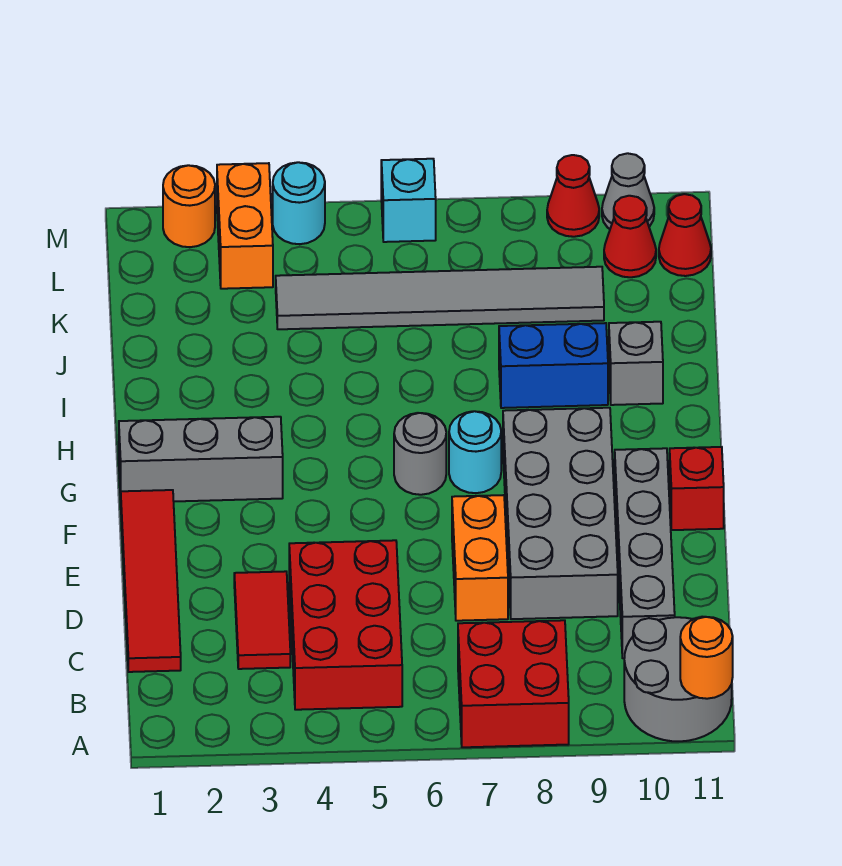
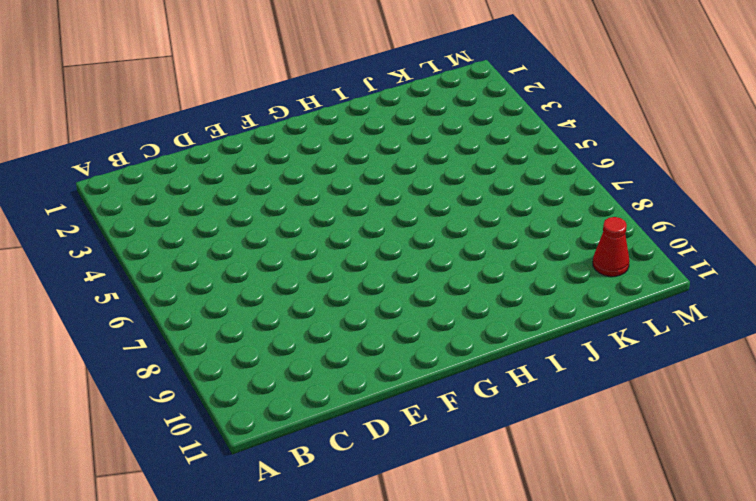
none -> red brick A7:B8 level 1
none -> grey round brick A10:B11 level 1
none -> red brick B4:D5 level 1

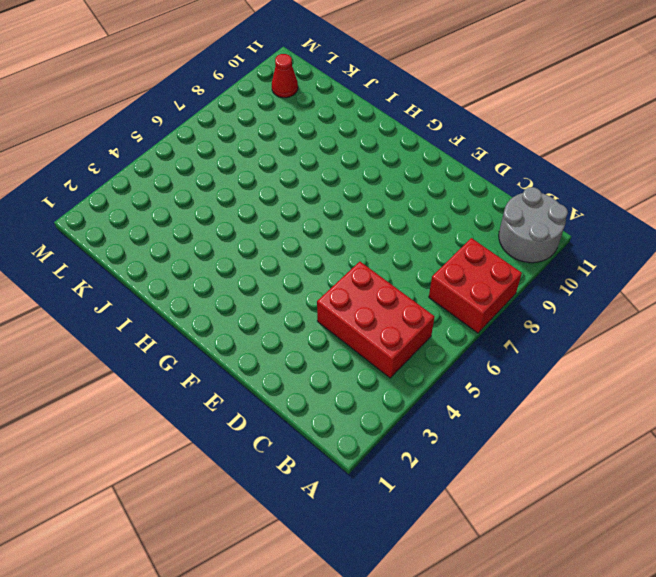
none -> red tile C1:F1 level 1
none -> red tile C3:D3 level 1
none -> grey brick C10:F10 level 1

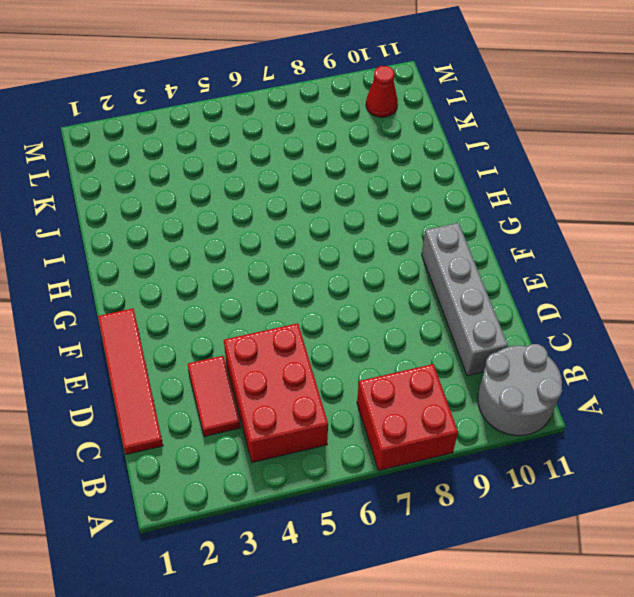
none -> orange brick D7:E7 level 1
none -> grey brick D8:G9 level 1
none -> red brick F11 level 1

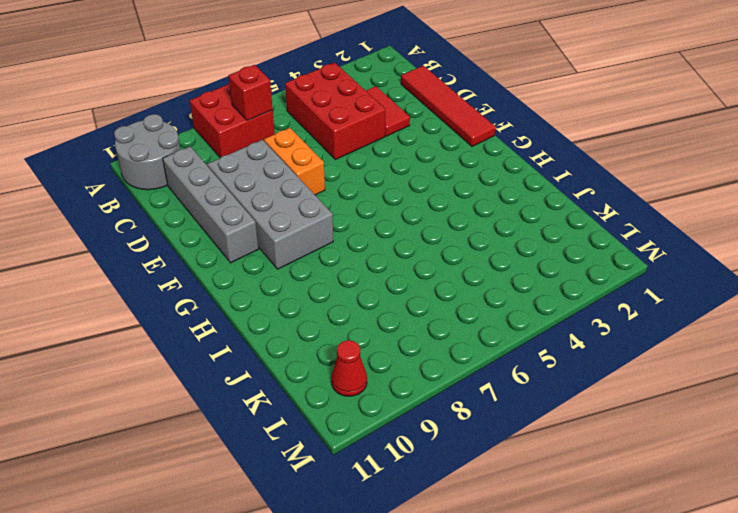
red brick B7 level 2 -> red brick F11 level 1
none -> grey brick G1:G3 level 1
none -> grey round brick G6 level 1
none -> cyan round brick G7 level 1

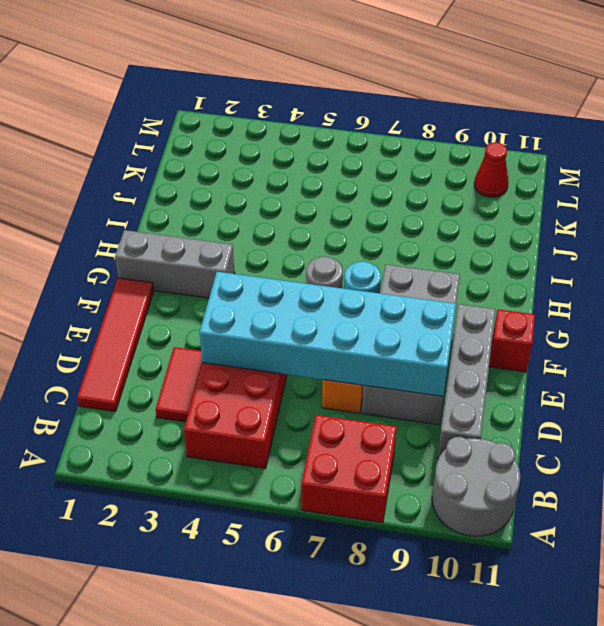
cyan brick D4:E9 level 2 -> none
none -> blue brick I8:I9 level 1
none -> grey brick I10 level 1
none -> grey tile K4:K9 level 1

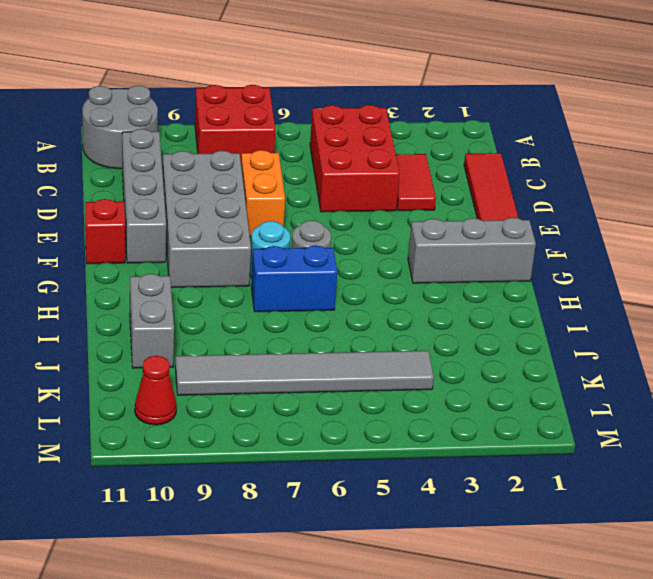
blue brick H6:H7 level 1 -> blue brick I8:I9 level 1
grey brick I10:J10 level 1 -> grey brick I10 level 1
none -> orange brick L3:M3 level 1
none -> red cone L11 level 1
none -> orange round brick M2 level 1

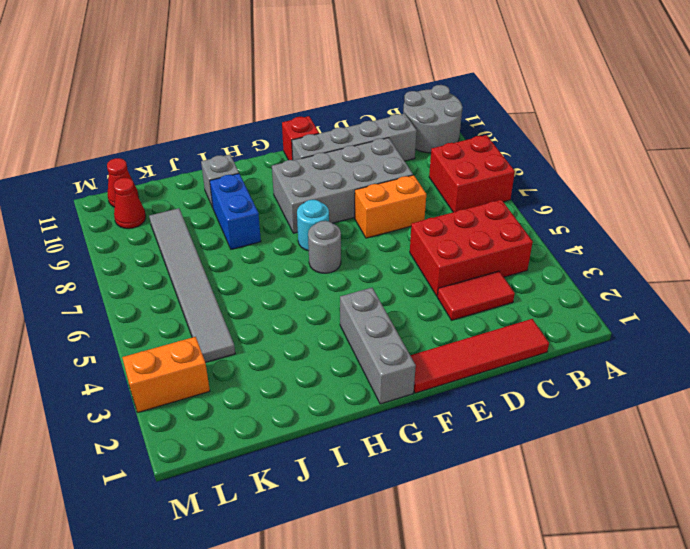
none -> orange round brick M2 level 1
none -> cyan round brick M4 level 1
none -> cyan brick M6 level 1

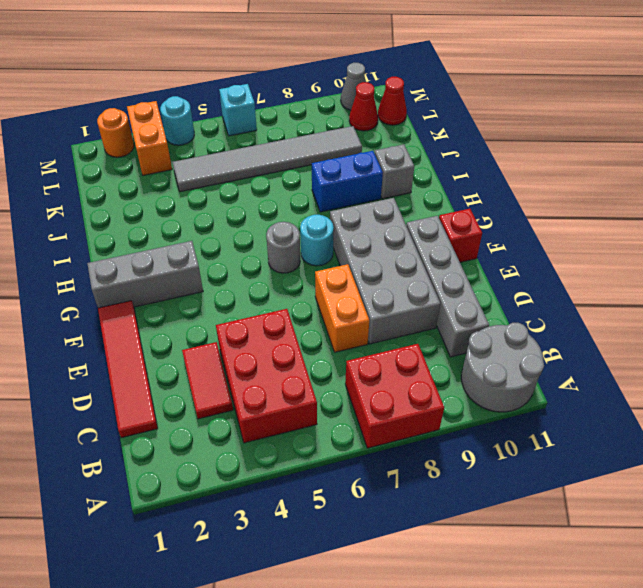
none -> red cone M9 level 1
none -> orange round brick A11 level 2

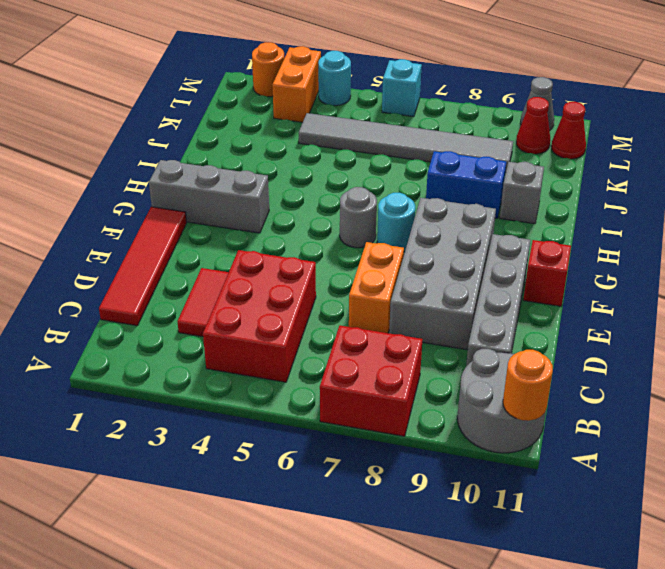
none -> red cone M9 level 1

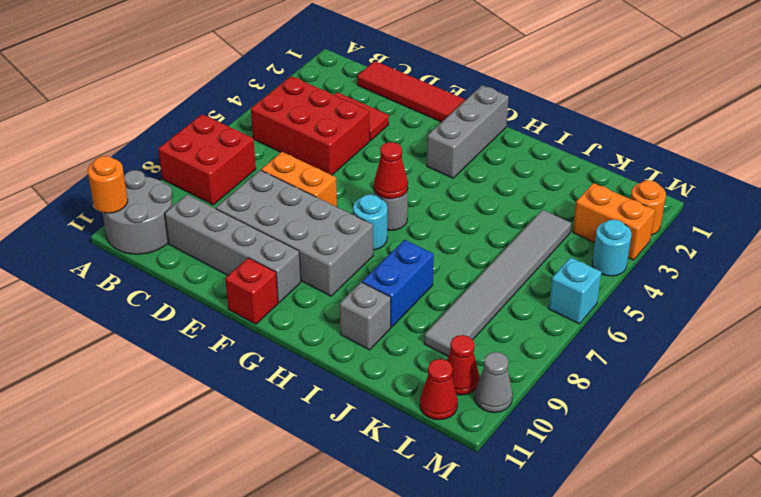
red cone G6 level 2 -> red cone M9 level 1

